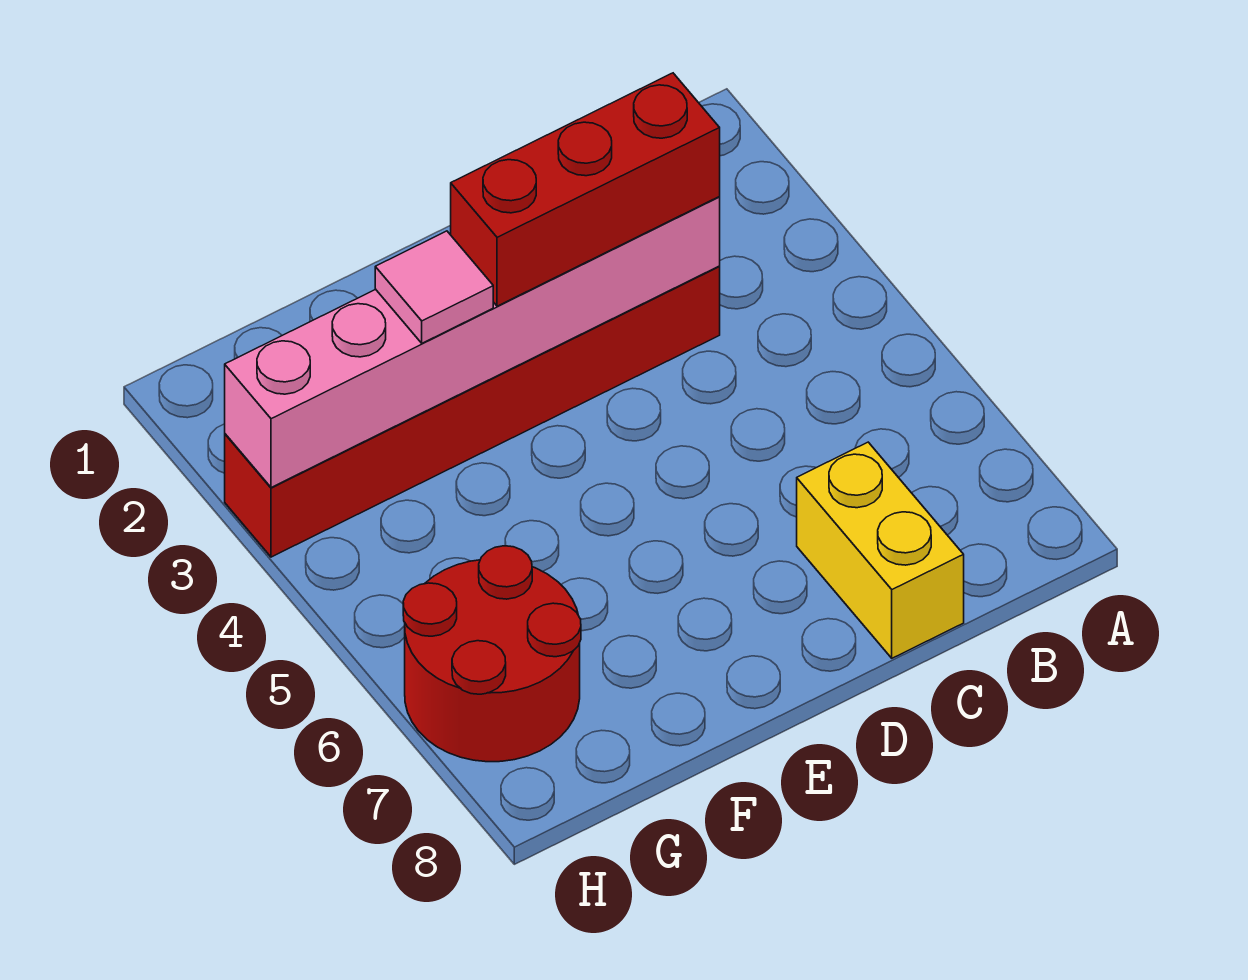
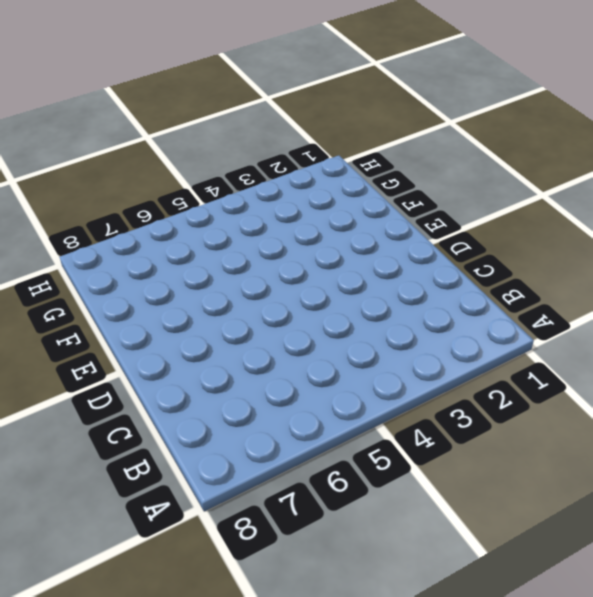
none -> red brick C3:H3 level 1
none -> yellow brick C7:C8 level 1

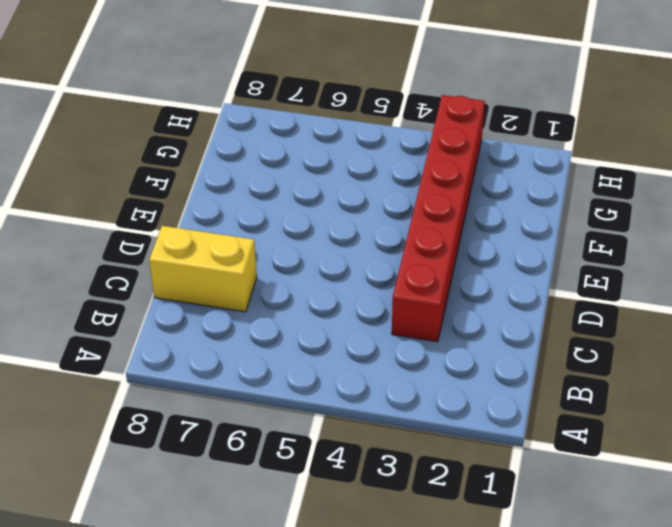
none -> red round brick G6:H7 level 1
none -> pink brick C3:H3 level 2

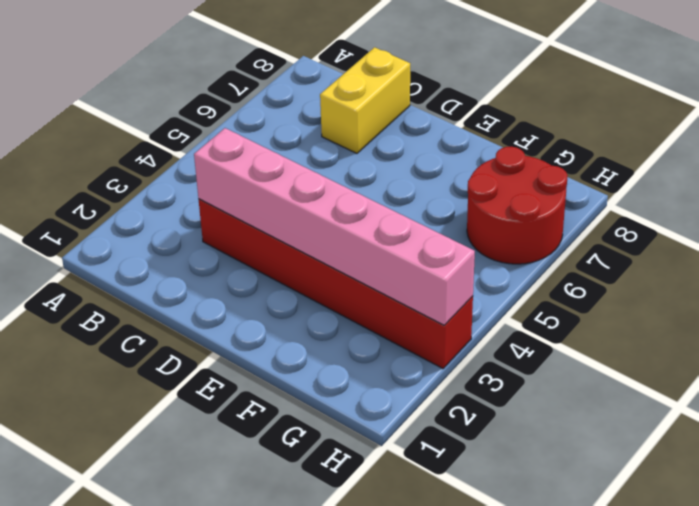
none -> red brick C3:E3 level 3
none -> pink tile F3 level 3

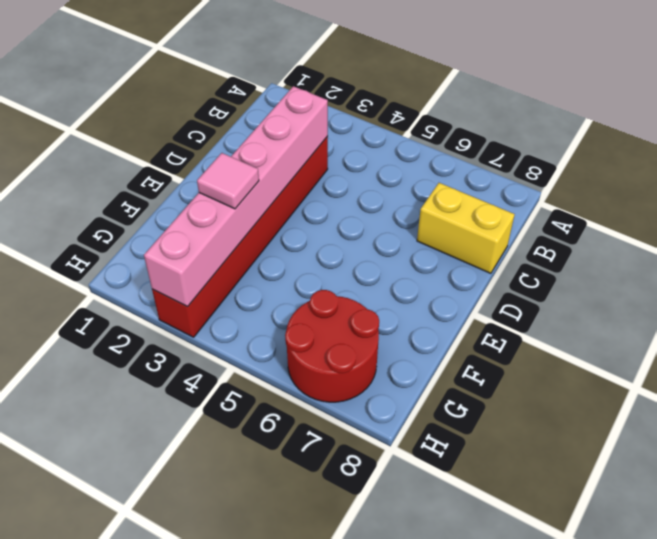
none -> red brick C3:E3 level 3

